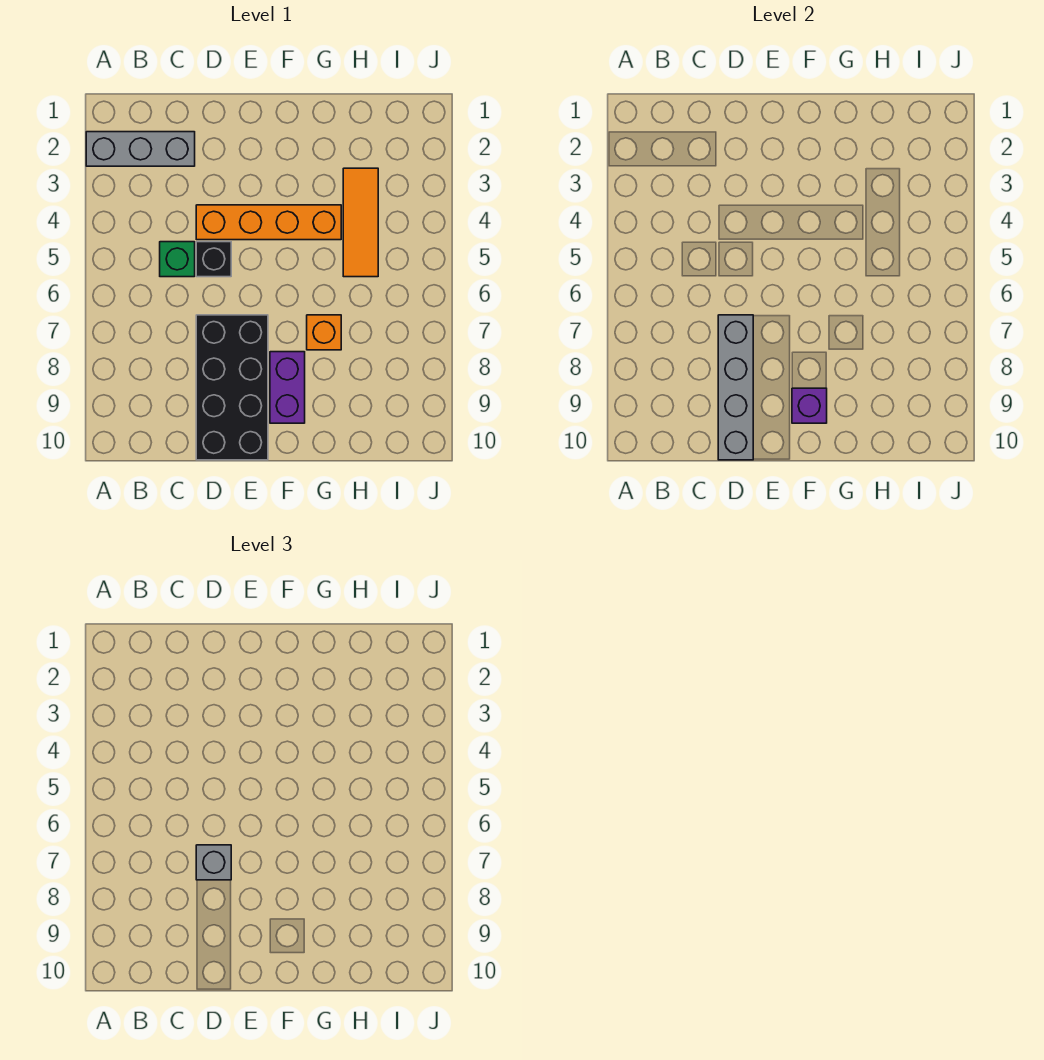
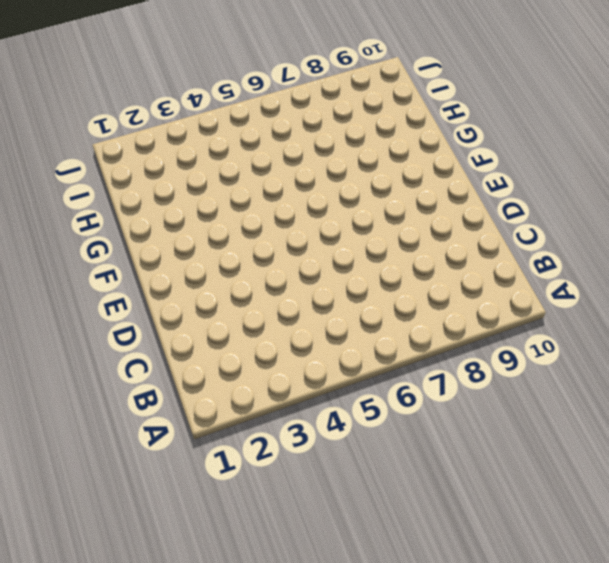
none -> grey brick A2:C2 level 1
none -> green brick C5 level 1

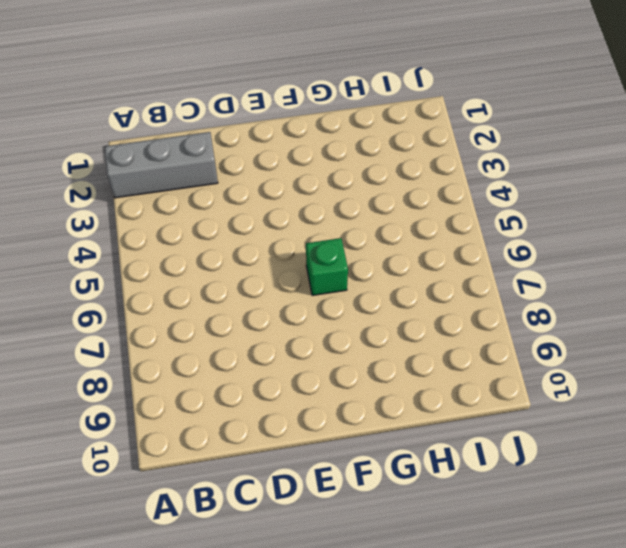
green brick F6 level 1 -> green brick C5 level 1
none -> orange brick D4:G4 level 1
none -> black brick D5 level 1

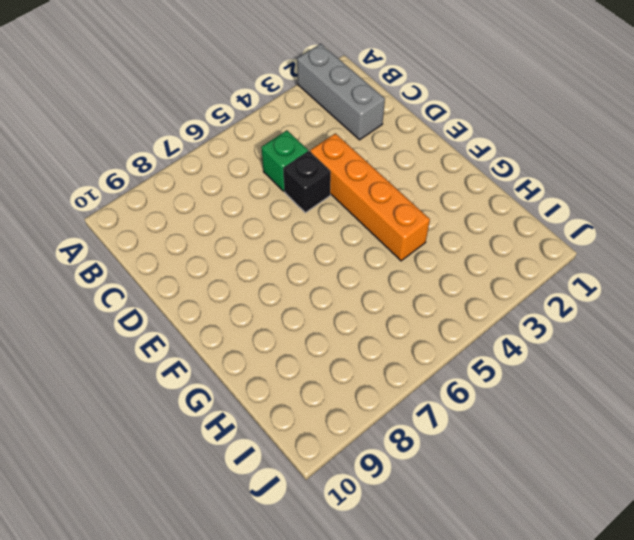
none -> black brick D7:E10 level 1
none -> purple brick F8:F9 level 1

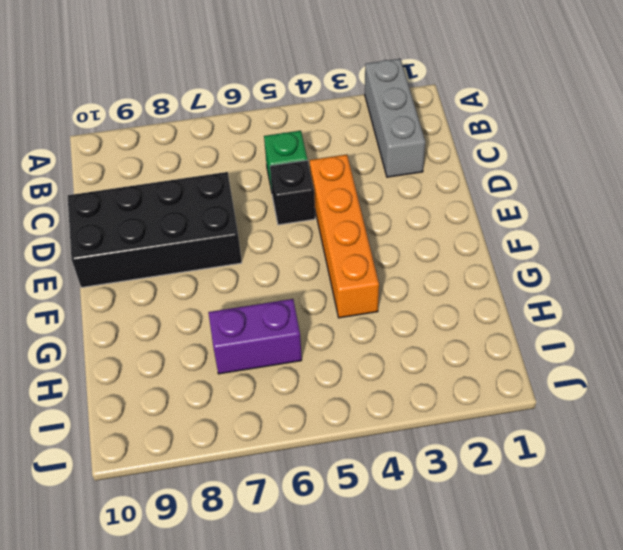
purple brick H6:H7 level 1 -> purple brick F8:F9 level 1
none -> orange brick G7 level 1
none -> orange tile H3:H5 level 1

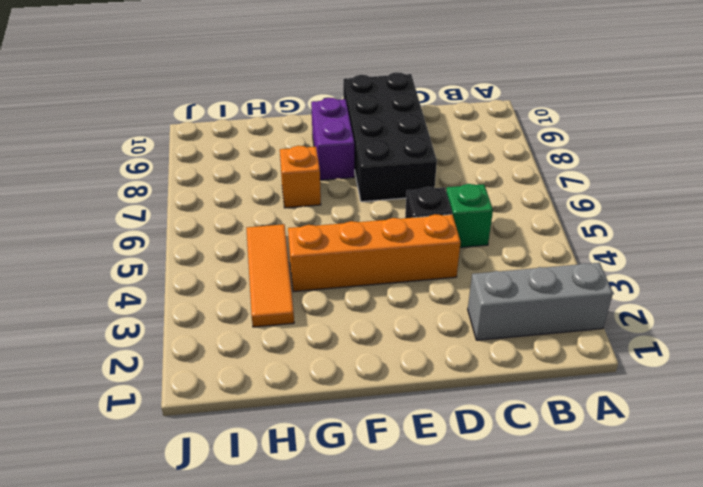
none -> grey brick D7:D10 level 2
none -> purple brick F9 level 2

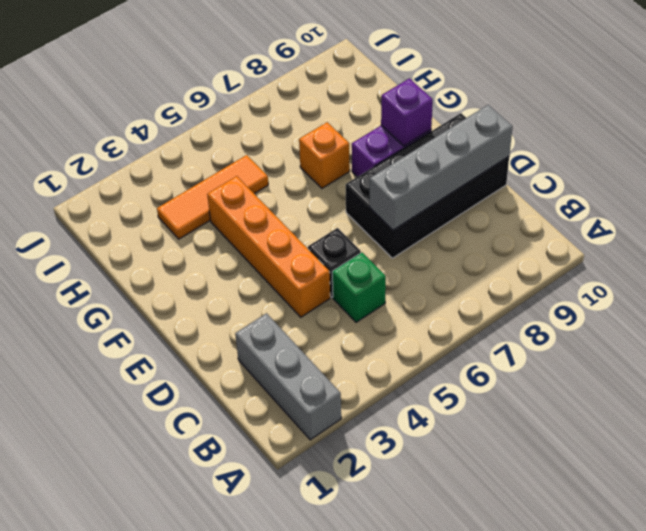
none -> grey brick D7 level 3

